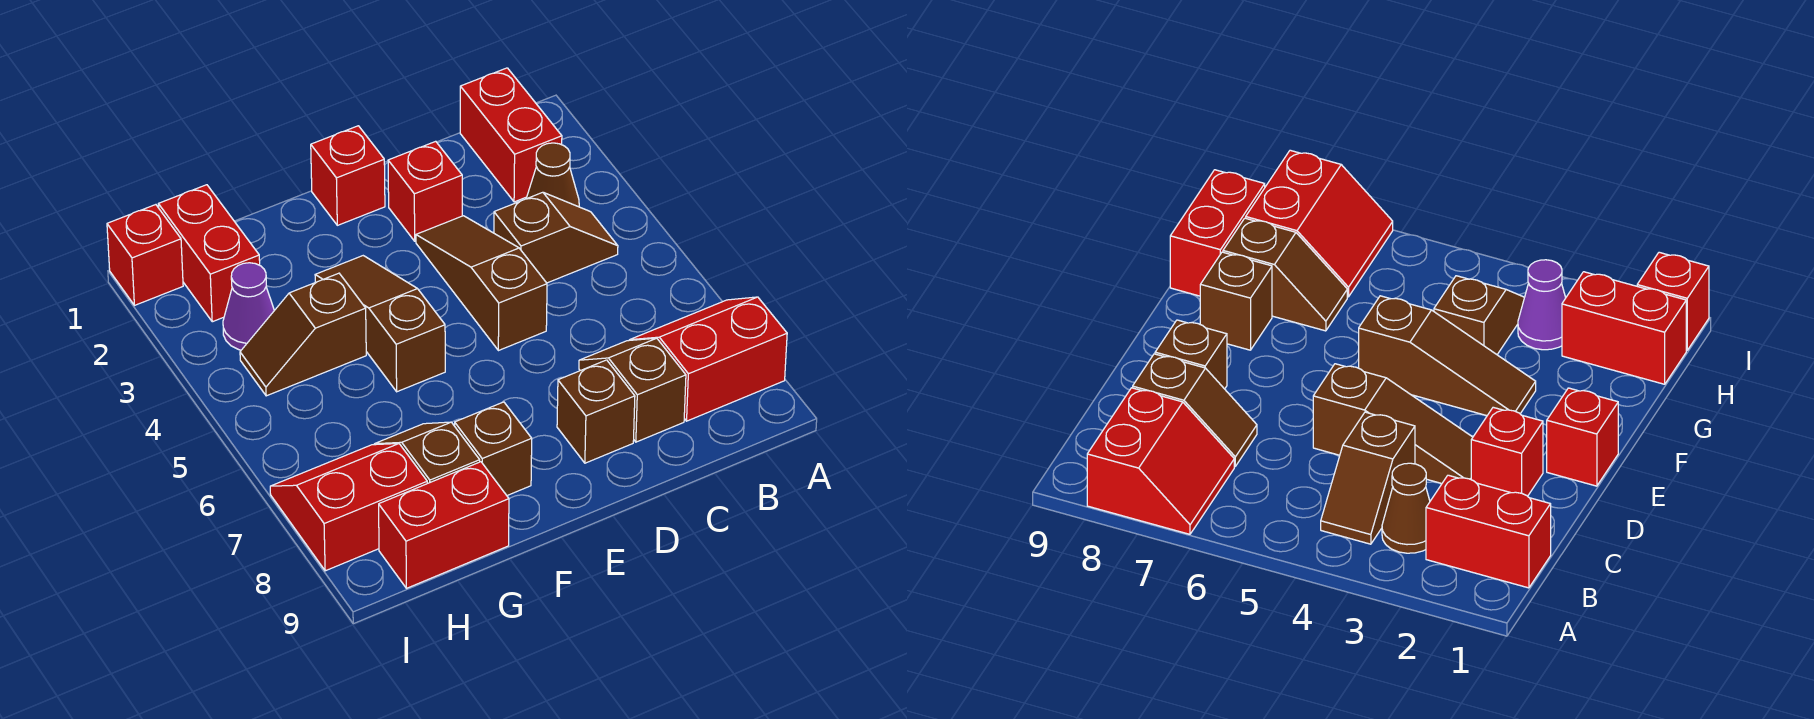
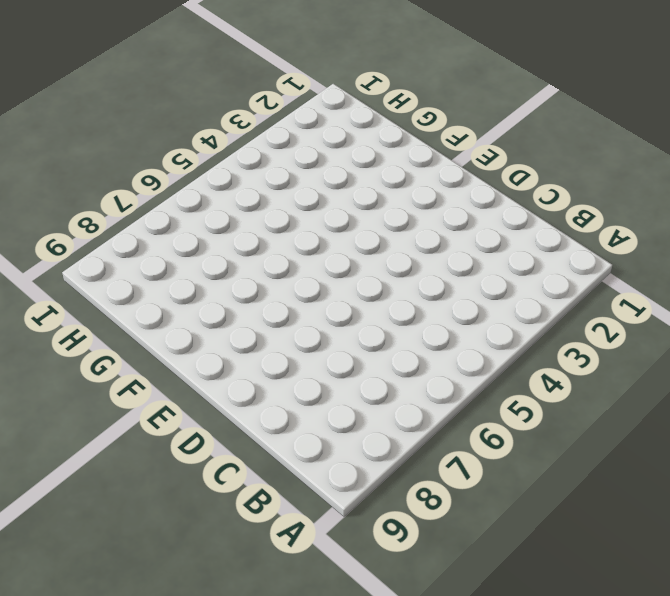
none -> red slope A7:B8 level 1 top 8
none -> red brick B1:B2 level 1
none -> brown cone B3 level 1

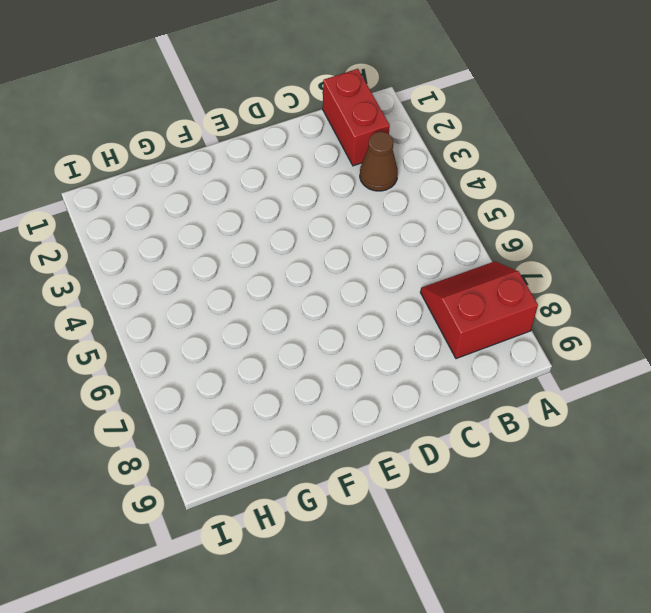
none -> brown slope B4:C4 level 1 top C
none -> brown slope C7:C8 level 1 top 8
none -> red brick D2 level 1

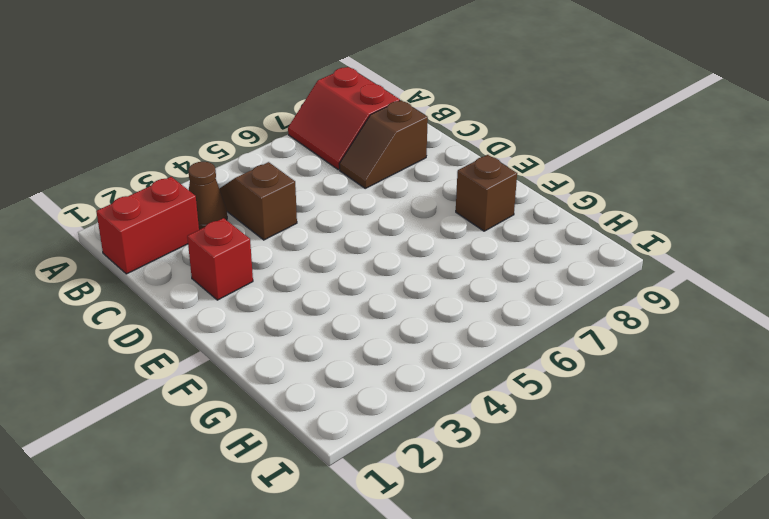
none -> brown slope D3:D5 level 1 top 5
none -> brown brick D8 level 1
none -> red brick E1 level 1

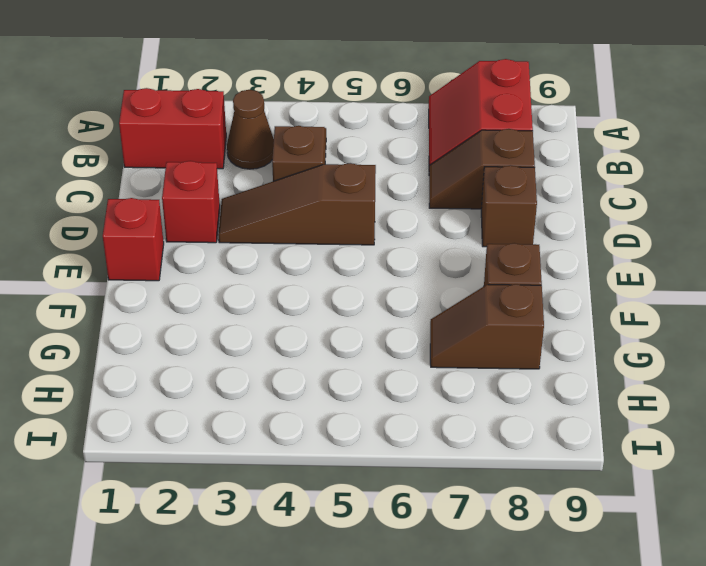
none -> brown slope F3:F5 level 1 top 5
none -> brown slope G4:H4 level 1 top G
none -> red brick G9:H9 level 1

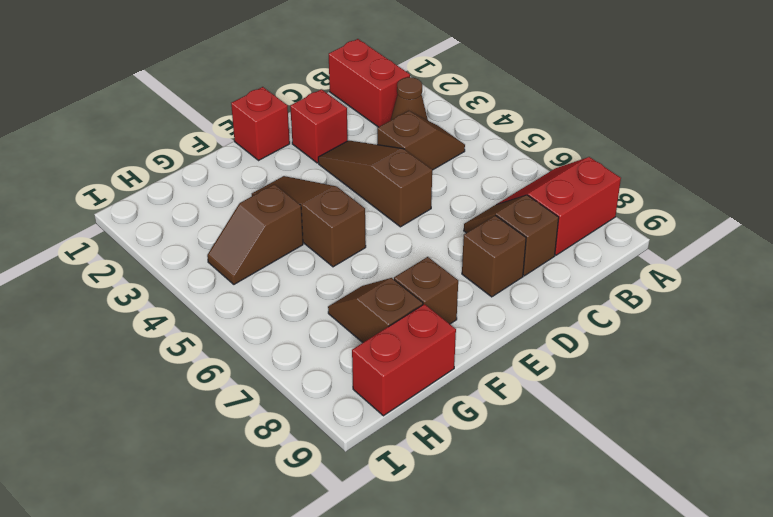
none -> red brick H1:H2 level 1
none -> purple cone H3 level 1
none -> red slope H7:I8 level 1 top 8

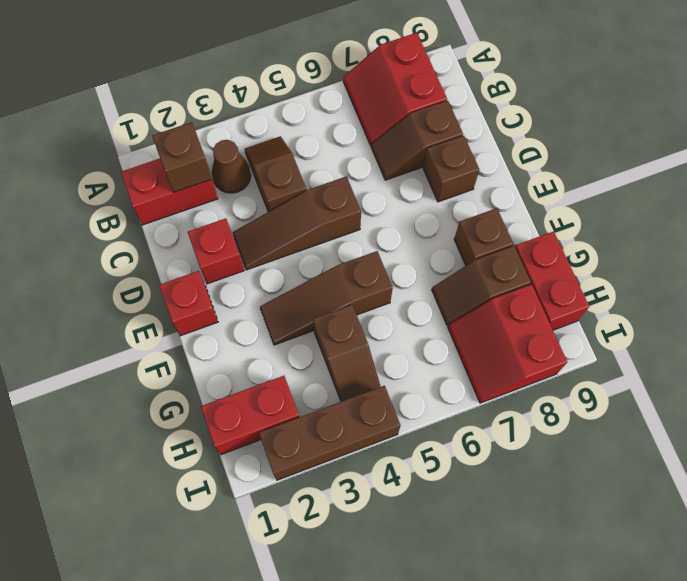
brown brick B2 level 2 -> none
brown brick I2:I4 level 1 -> none
none -> purple cone H3 level 1
none -> red brick I1 level 1

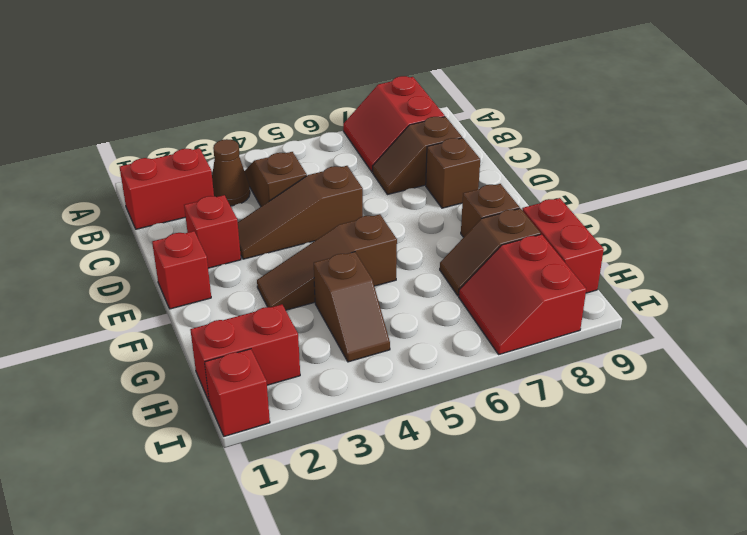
none -> purple cone H3 level 1

